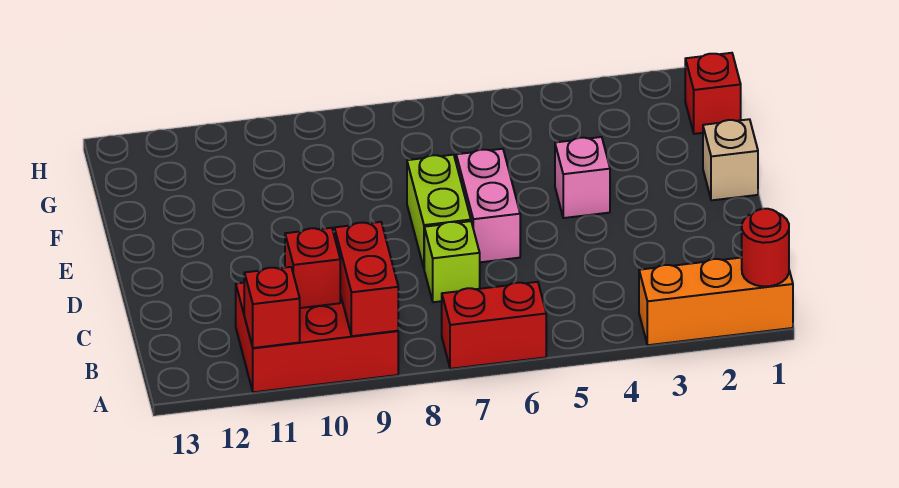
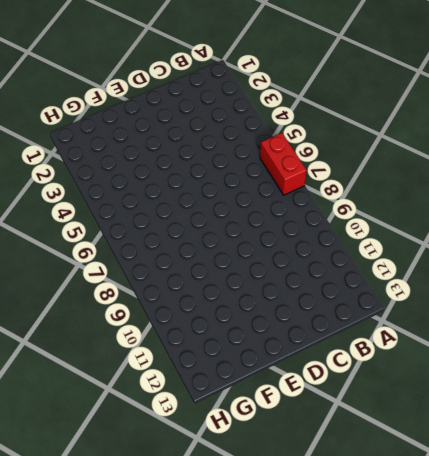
none -> orange brick A1:A3 level 1
none -> red brick A9:B11 level 1
none -> lime brick C7 level 1

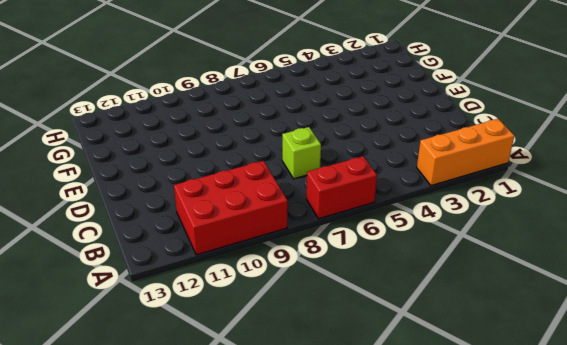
none -> pink brick D6:E6 level 1
none -> lime brick D7:E7 level 1
none -> tan brick E1 level 1

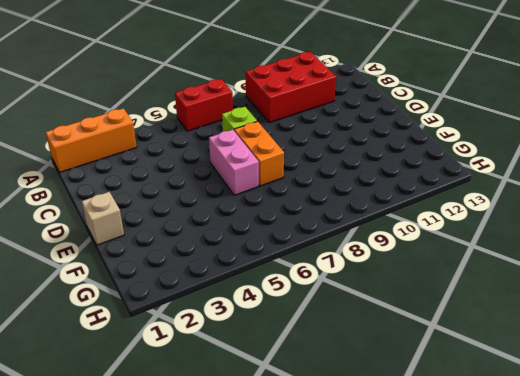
orange brick D7:E7 level 1 -> lime brick D7:E7 level 1
none -> pink brick E4 level 1
none -> red brick G1 level 1
none -> red round brick A1 level 2

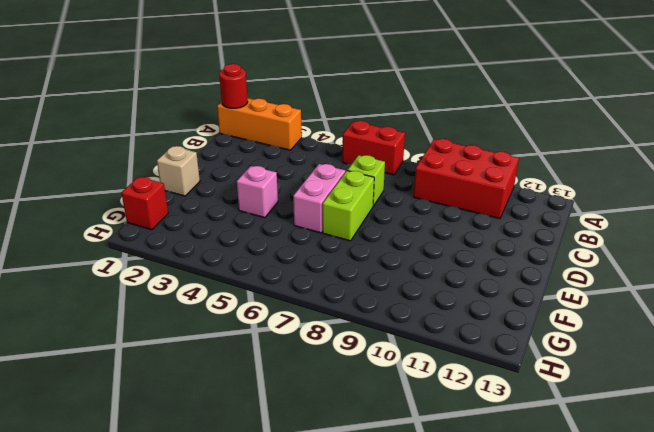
none -> red brick A9:B9 level 2
none -> red brick A11 level 2
none -> red brick B10 level 2

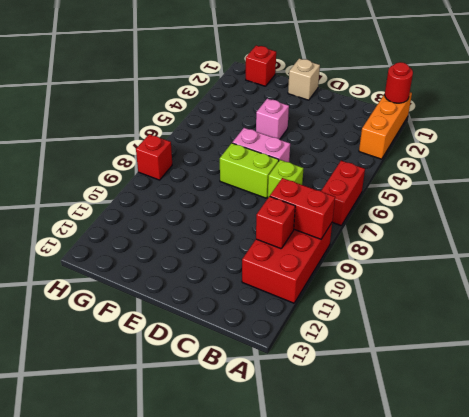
red brick H8 level 1 -> red brick A11 level 2

